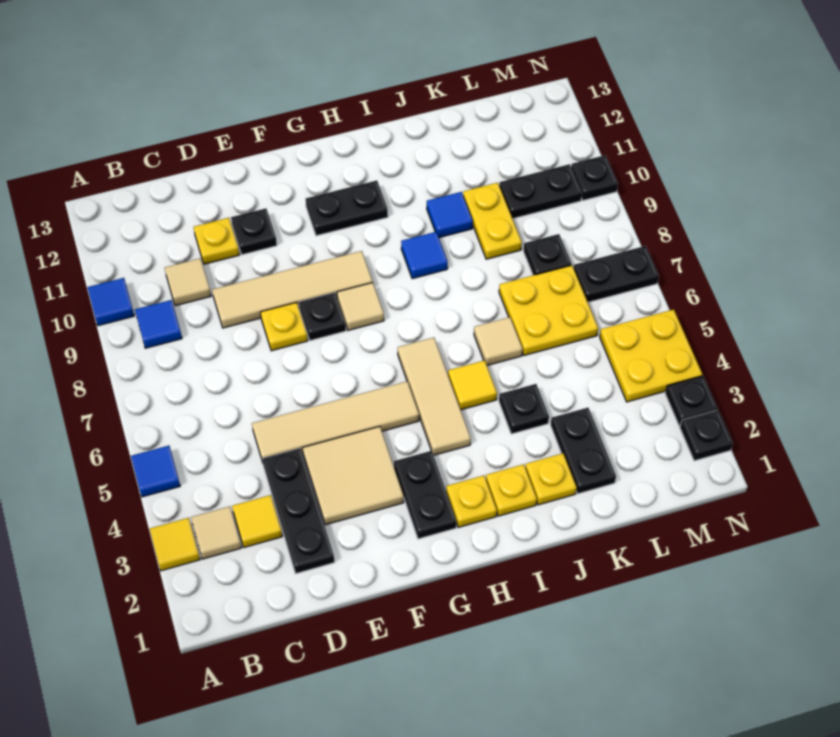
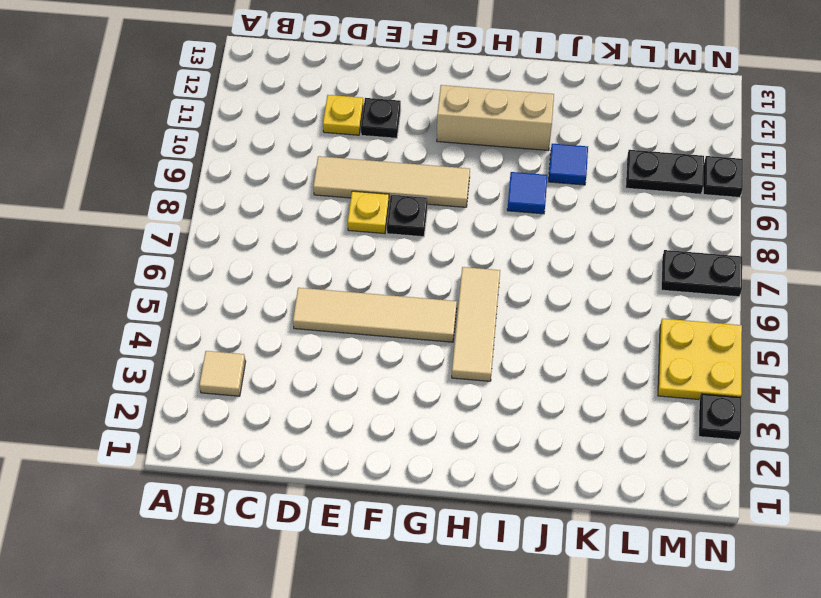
tan brick G11:I11 level 1 -> black plate G11:H11 level 1
none -> yellow tile A3 level 1
none -> blue tile A5 level 1
none -> blue tile A10 level 1
none -> blue tile B9 level 1

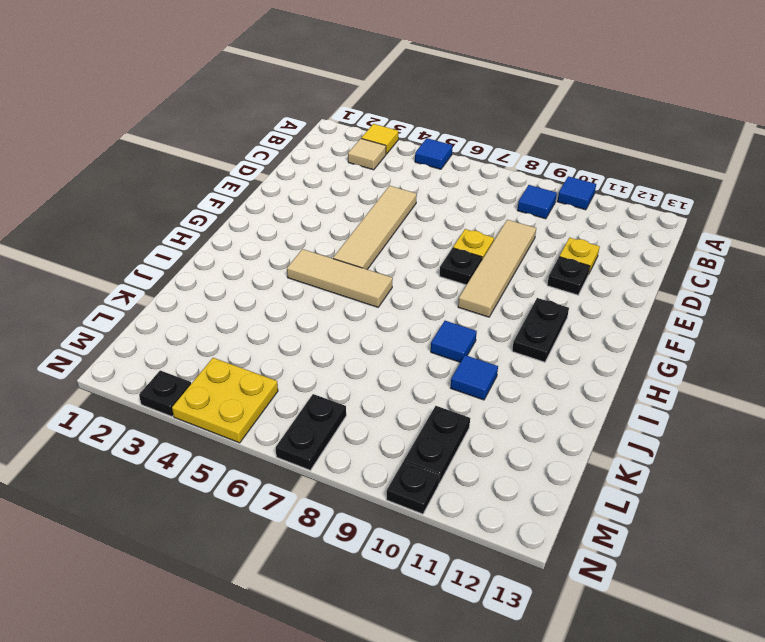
none -> yellow tile C3 level 1
none -> tan tile C10 level 1
none -> black plate D2:D4 level 1
none -> tan tile E3:F4 level 1

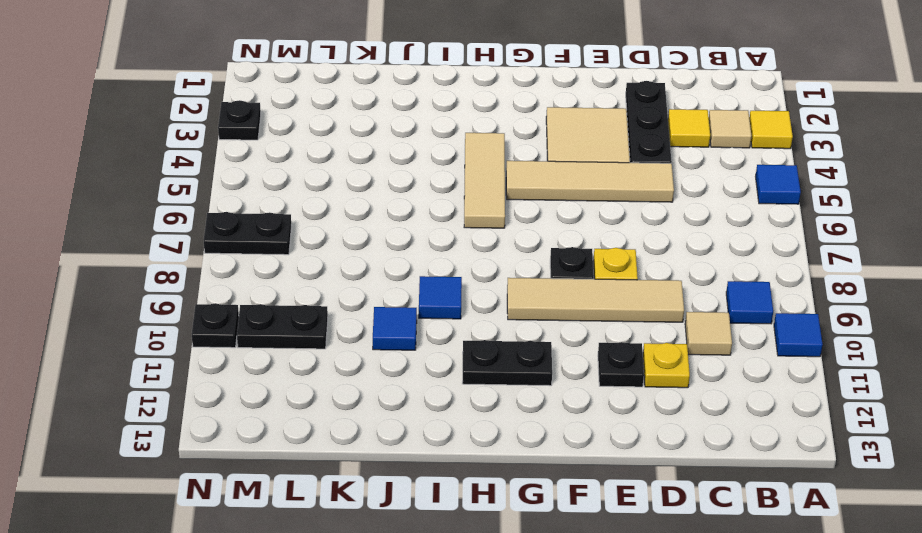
none -> black plate G2:G3 level 1
none -> tan tile G8 level 1
none -> yellow plate H2 level 1
none -> yellow plate I2 level 1

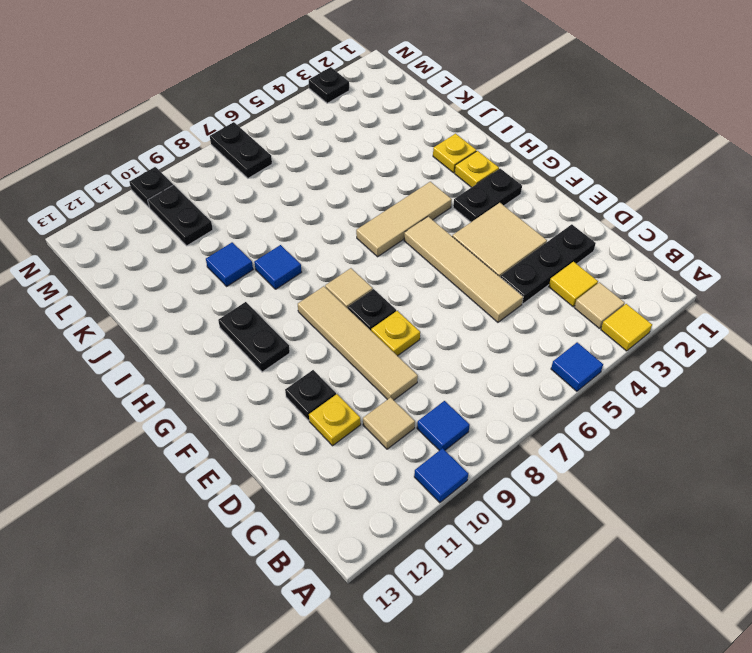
none -> yellow tile I5 level 1
none -> yellow plate J2 level 1
none -> black plate J4 level 1
none -> tan tile J6 level 1

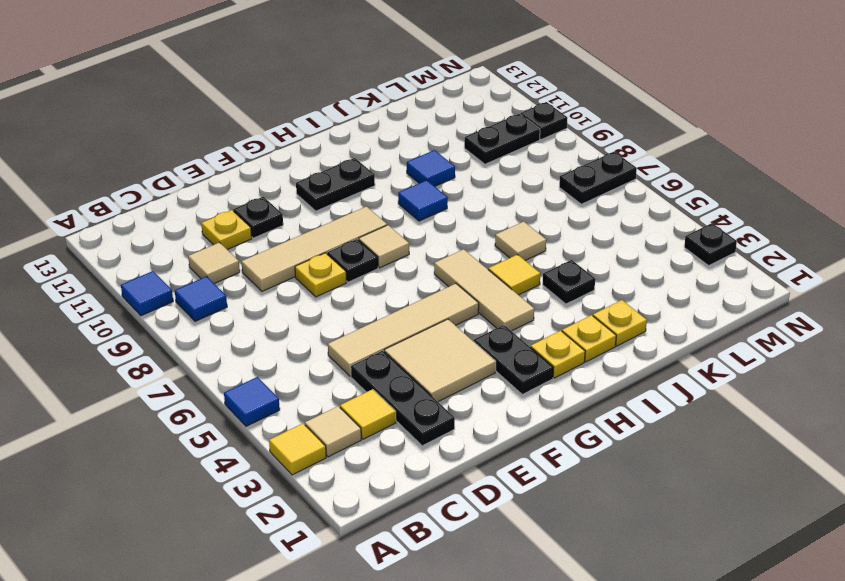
none -> black plate K2:K3 level 1
none -> yellow plate K6:L7 level 1
none -> yellow plate K9:K10 level 1
none -> black plate L8 level 1

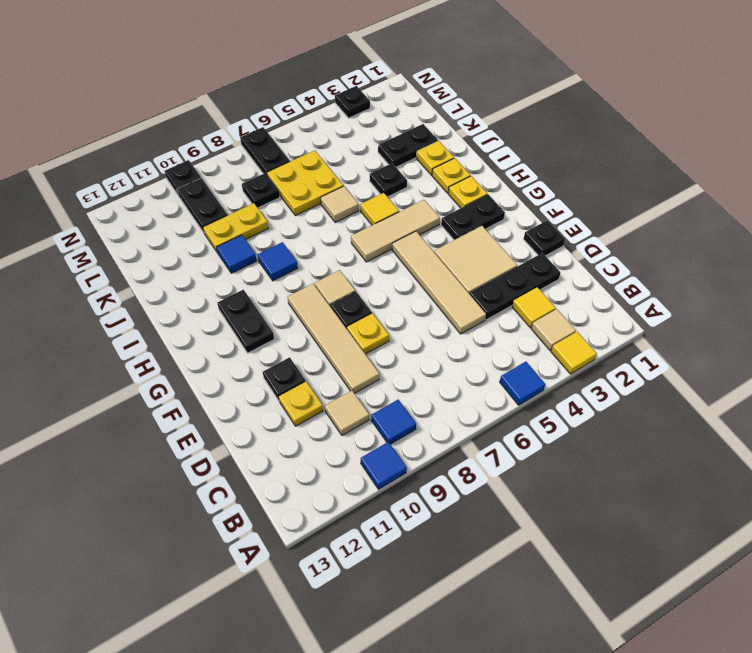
black plate E1 level 1 -> black plate N2 level 1
none -> yellow plate M4:N5 level 1

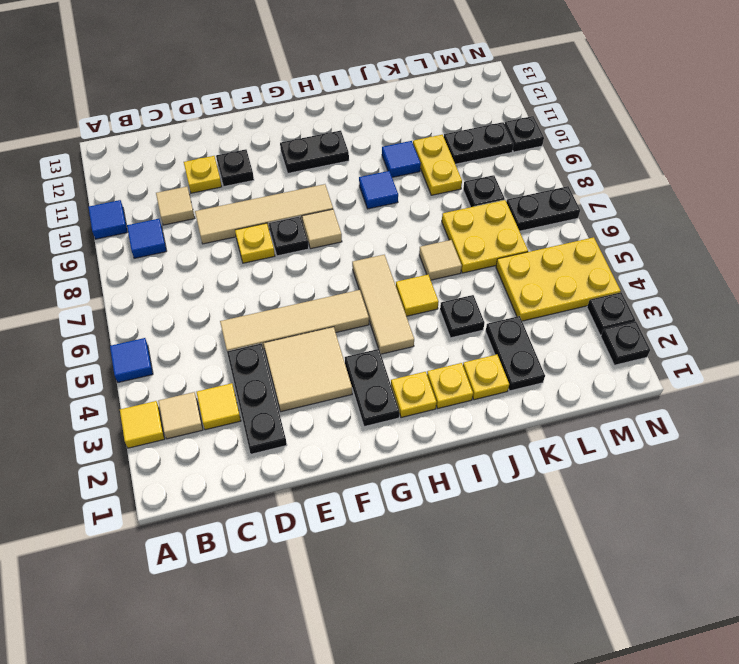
yellow plate L4:N5 level 1 -> yellow plate M4:N5 level 1

